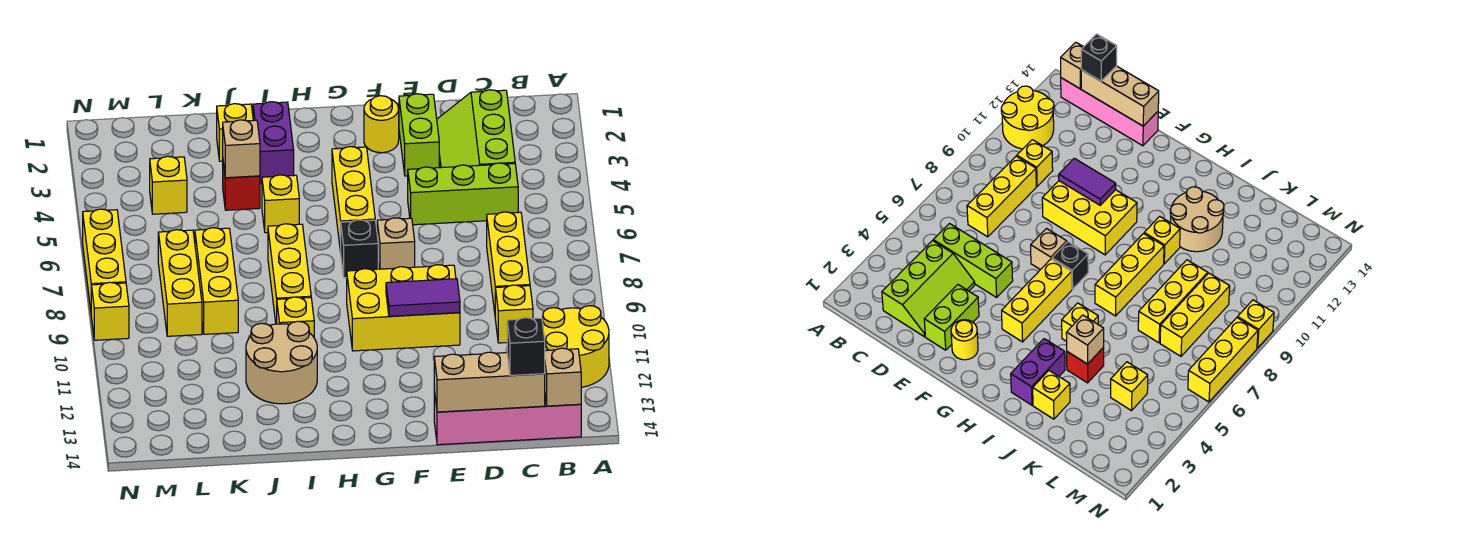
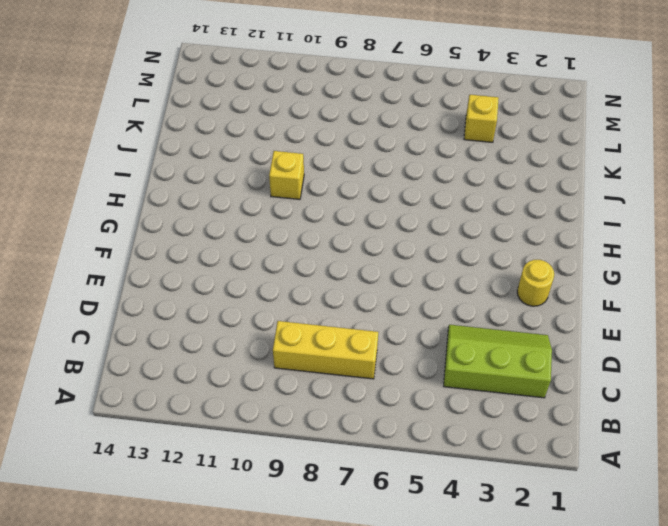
none -> yellow round brick A11:B12 level 1
none -> pink brick B14:E14 level 1
none -> lime brick C5:E5 level 1

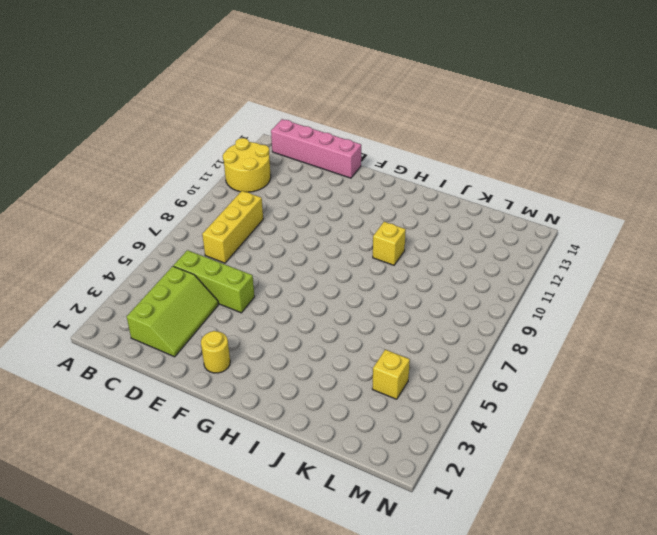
none -> yellow brick C10 level 1
none -> lime brick E2:E3 level 1
none -> yellow brick E9:G10 level 1

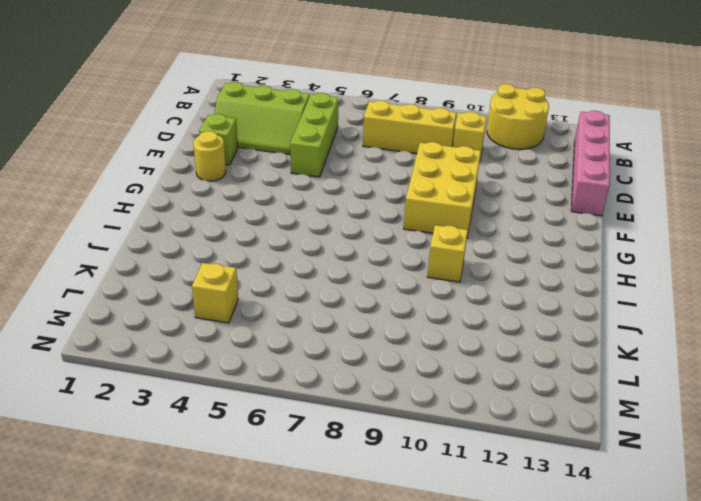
lime brick E2 level 1 -> lime brick E2:E3 level 1
none -> tan brick F7 level 1
none -> yellow brick G4:G6 level 1
none -> black brick G7 level 1

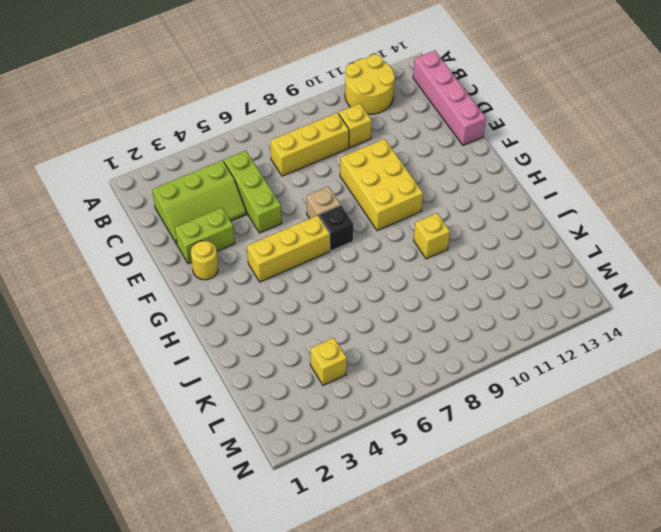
none -> purple brick I2:I3 level 1
none -> yellow brick I5 level 1
none -> yellow brick I7:I9 level 1

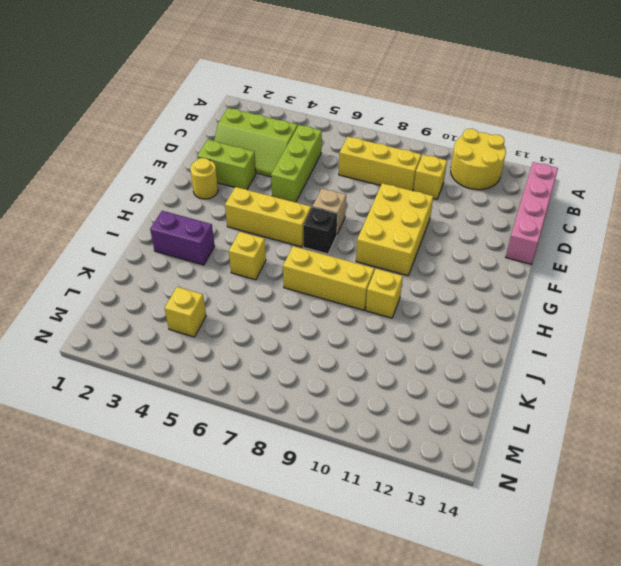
none -> tan round brick I11:J12 level 1
none -> yellow brick J2 level 1
none -> red brick J4 level 1

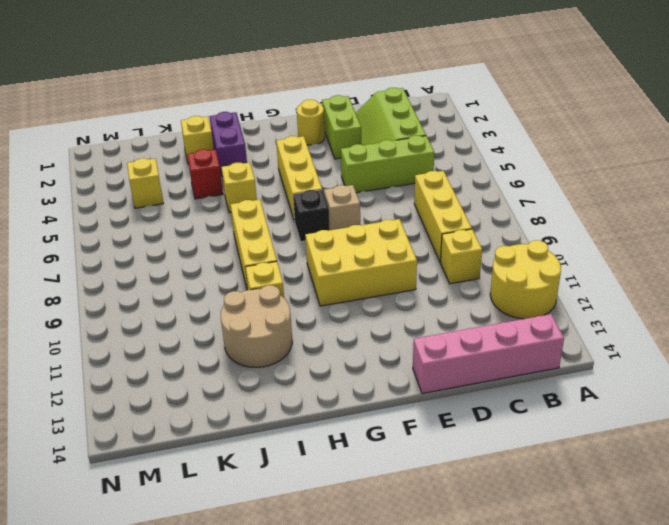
none -> yellow brick K7:K9 level 1
none -> yellow brick L7:L9 level 1
none -> yellow brick N6:N8 level 1

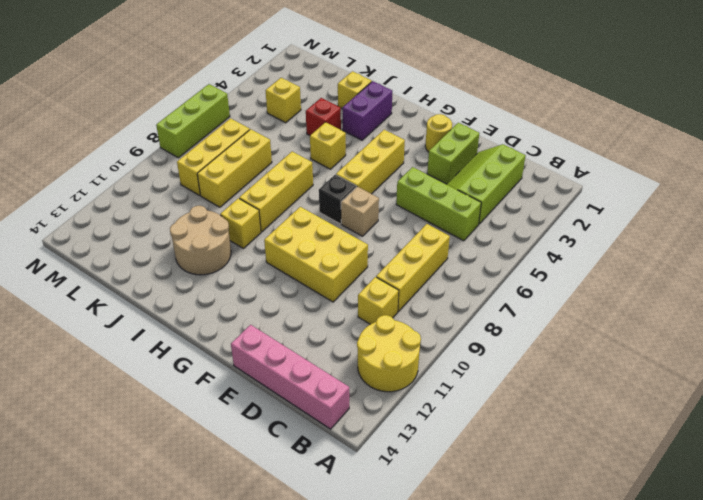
lime brick N6:N8 level 1 -> yellow brick N6:N8 level 1
none -> yellow brick N9 level 1
none -> tan brick B14 level 2
none -> tan brick C14:E14 level 2

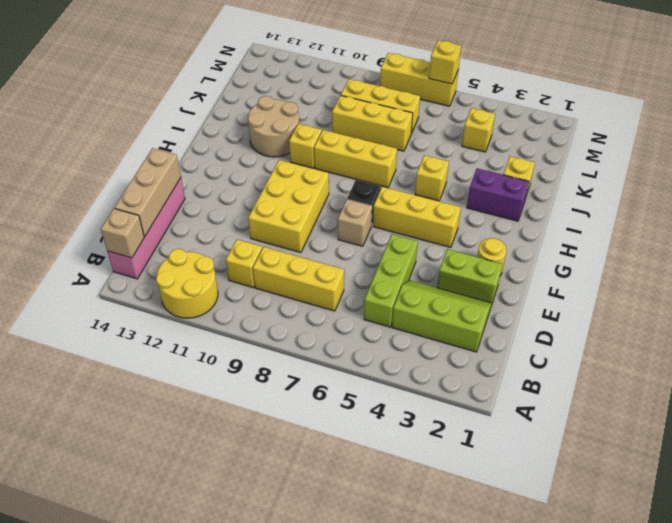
yellow brick N6 level 2 -> yellow brick N9 level 1
none -> red brick J4 level 1
none -> purple tile E10:F10 level 2
none -> tan brick J4 level 2

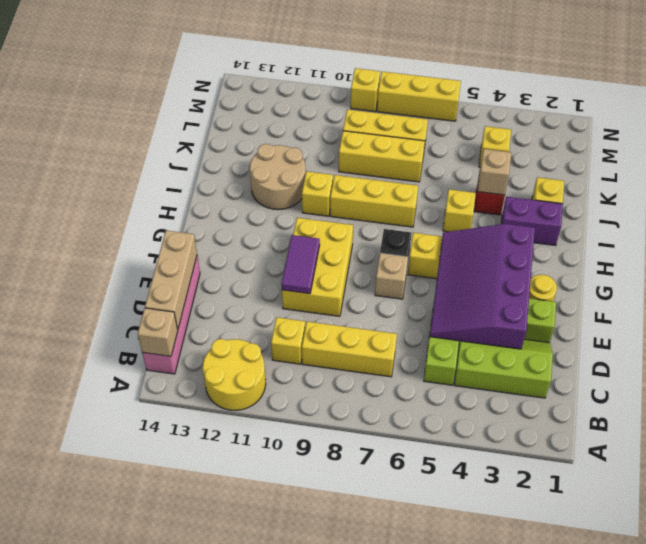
purple slope D3:G5 level 2 top 3 -> none
none -> black brick C14 level 3

